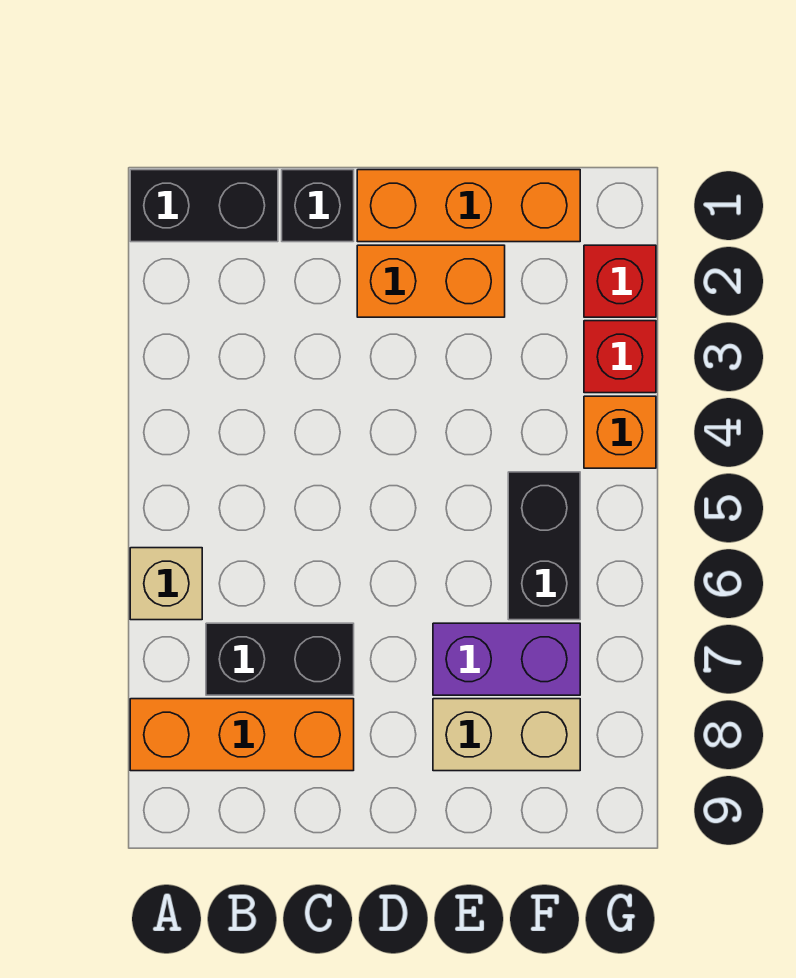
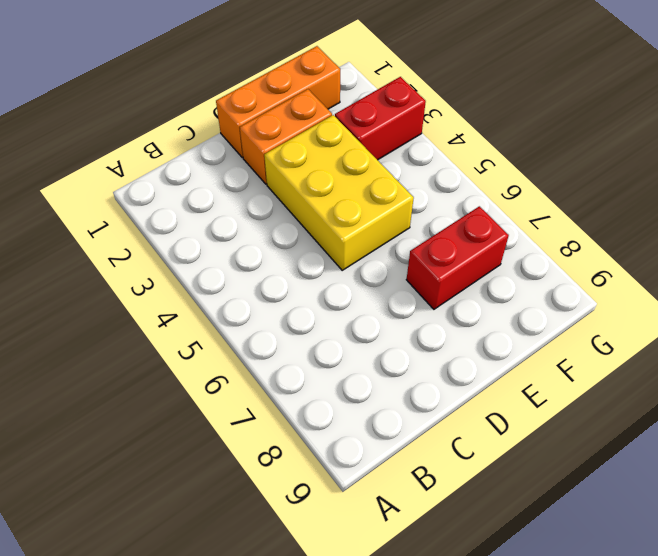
yellow brick D3:E5 level 1 -> none
red brick E7:F7 level 1 -> purple brick E7:F7 level 1
red brick F3:G3 level 1 -> red brick G3 level 1
none -> black brick A1:B1 level 1
none -> tan brick A6 level 1
none -> orange brick A8:C8 level 1

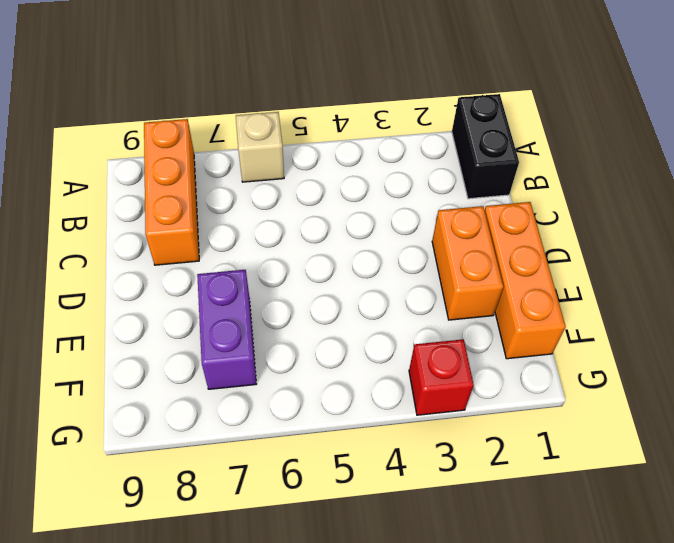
none -> black brick B7:C7 level 1
none -> black brick C1 level 1
none -> tan brick E8:F8 level 1

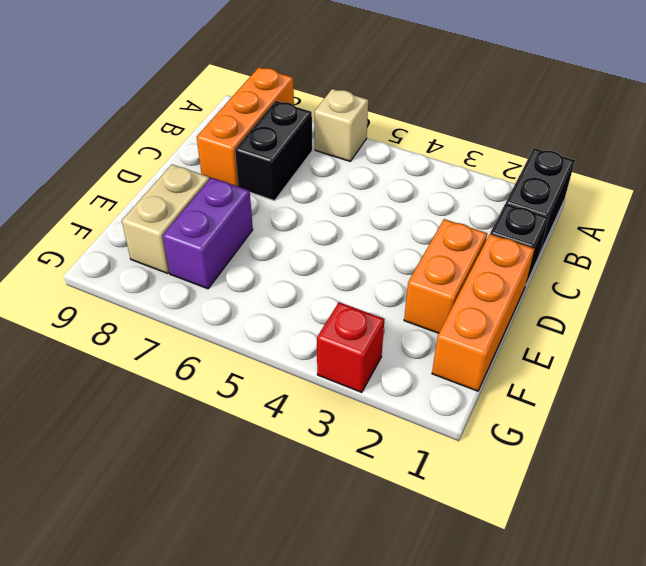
none -> black brick F5:F6 level 1
none -> red brick G2 level 1
none -> orange brick G4 level 1

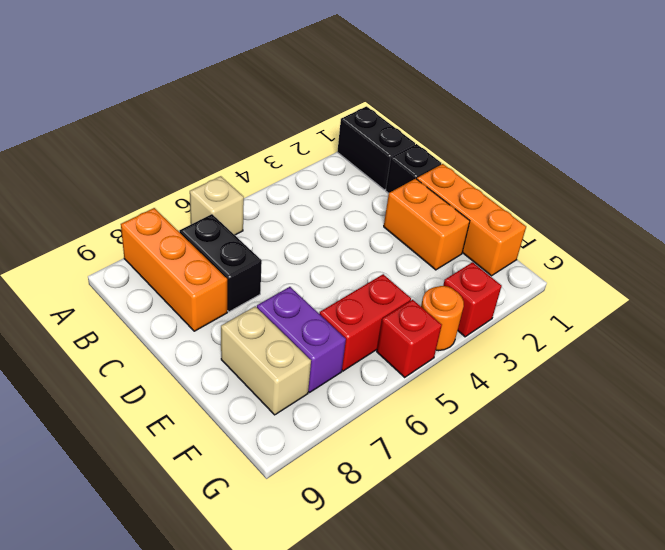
red brick F5:F6 level 1 -> black brick F5:F6 level 1
orange round brick G4 level 1 -> orange brick G4 level 1
red brick G5 level 1 -> red brick G2 level 1

